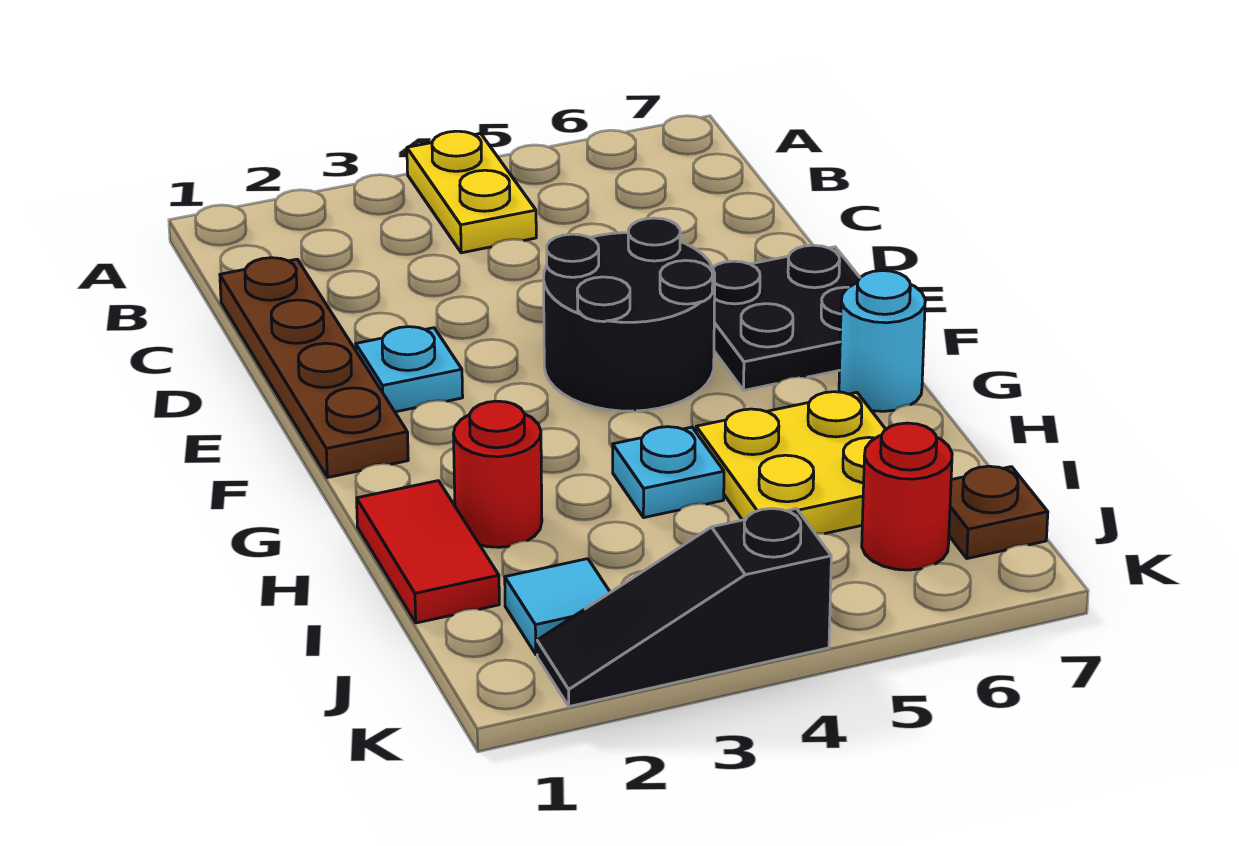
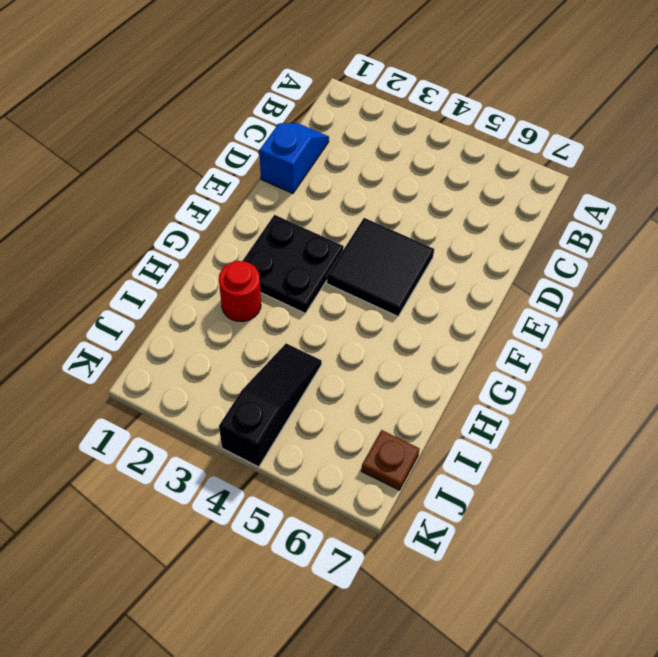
blue slope C1:D1 level 1 top D -> brown plate C1:F1 level 1
black tile E4:F5 level 1 -> black round brick E4:F5 level 1
black plate F2:G3 level 1 -> black plate E6:F7 level 1
black slope I4:K4 level 1 top K -> black slope K2:K4 level 1 top 4
none -> yellow plate A4:B4 level 1
none -> cyan plate E2 level 1
none -> cyan round brick G7 level 1

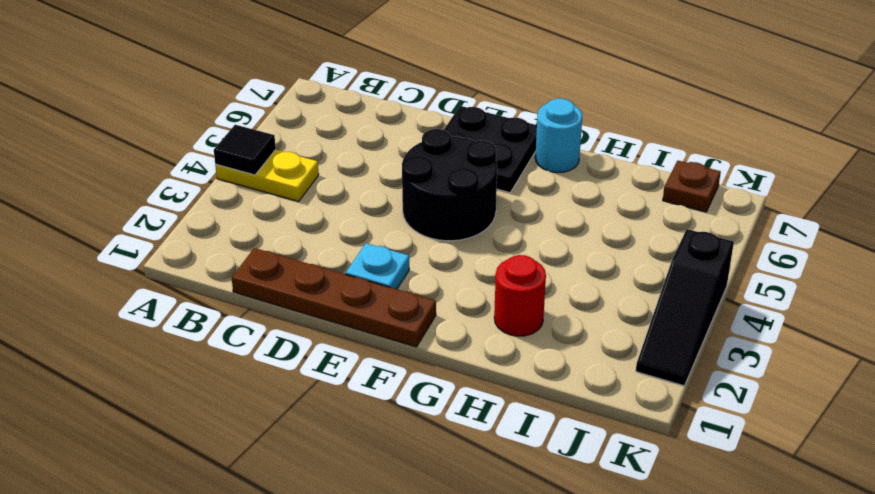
black tile A4 level 2 -> none
none -> red tile H1:I1 level 1
none -> cyan plate H4 level 1
none -> yellow plate H5:I6 level 1

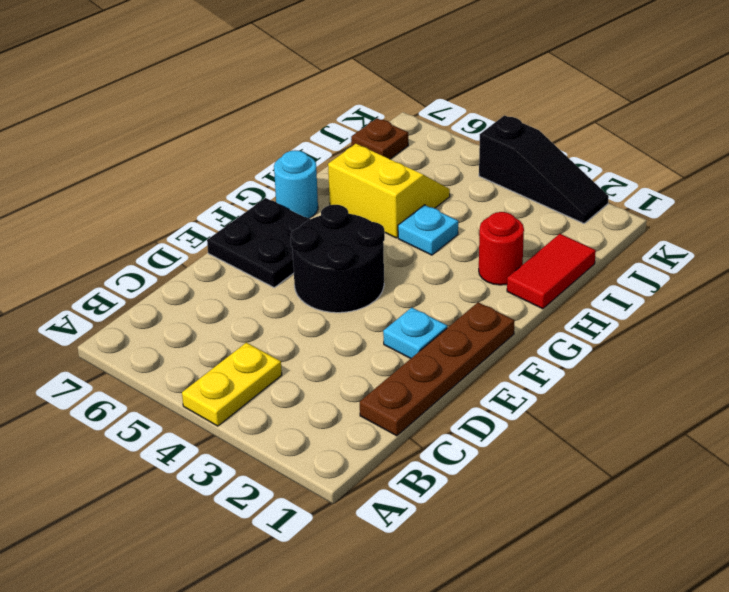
yellow slope H5:I6 level 1 top H -> yellow plate H5:I6 level 1
none -> cyan tile J2 level 1
none -> red round brick J6 level 1

